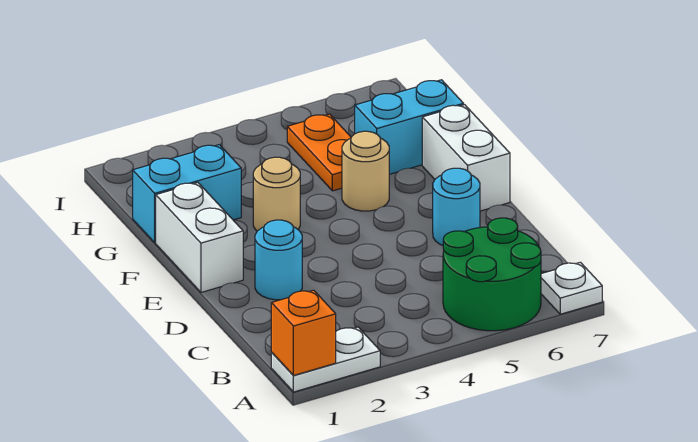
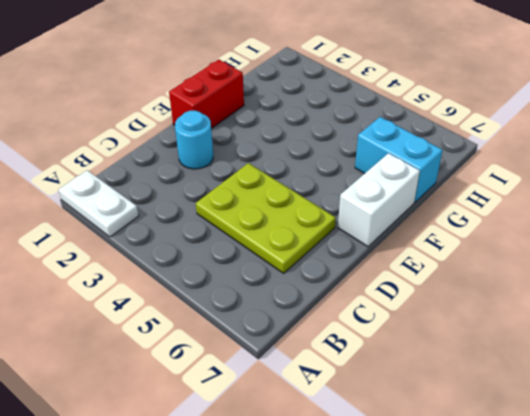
lime plate C4:D6 level 1 -> cyan round brick D6 level 1
red brick E1:F1 level 1 -> white brick E1:F1 level 1
none -> green round brick A5:B6 level 1
none -> white plate A7 level 1
none -> tan round brick F3 level 1

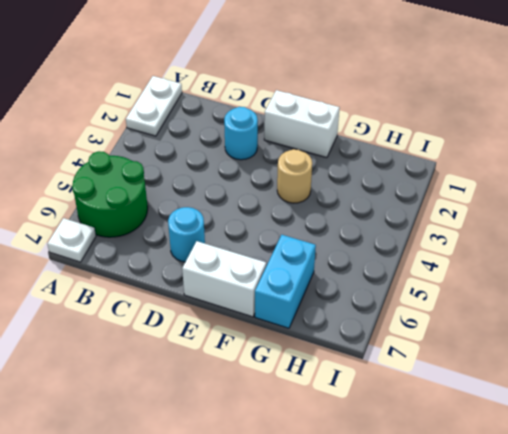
none -> tan round brick F5 level 1
none -> cyan brick G1:G2 level 1
none -> orange plate G5:H5 level 1

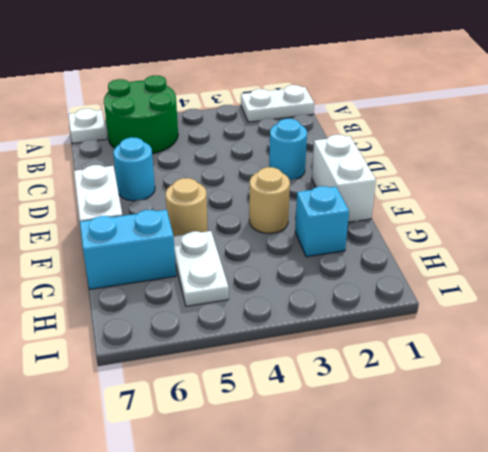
cyan brick G2 level 1 -> cyan brick G1:G2 level 1
white plate G5:H5 level 1 -> orange plate G5:H5 level 1
none -> orange brick A1 level 2

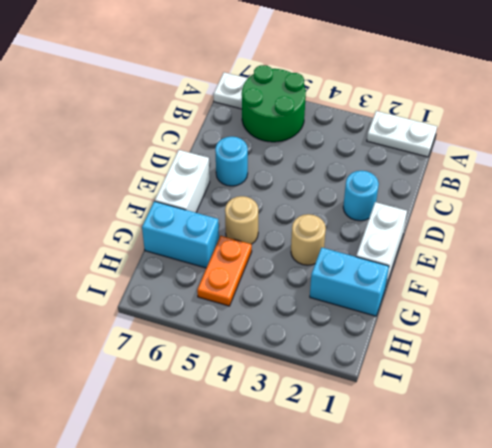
none -> orange brick A1 level 2

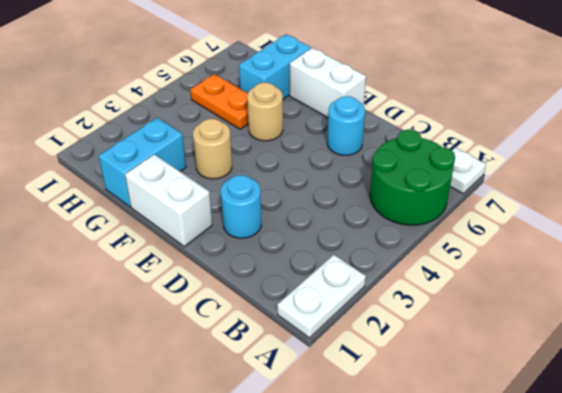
none -> orange brick A1 level 2

